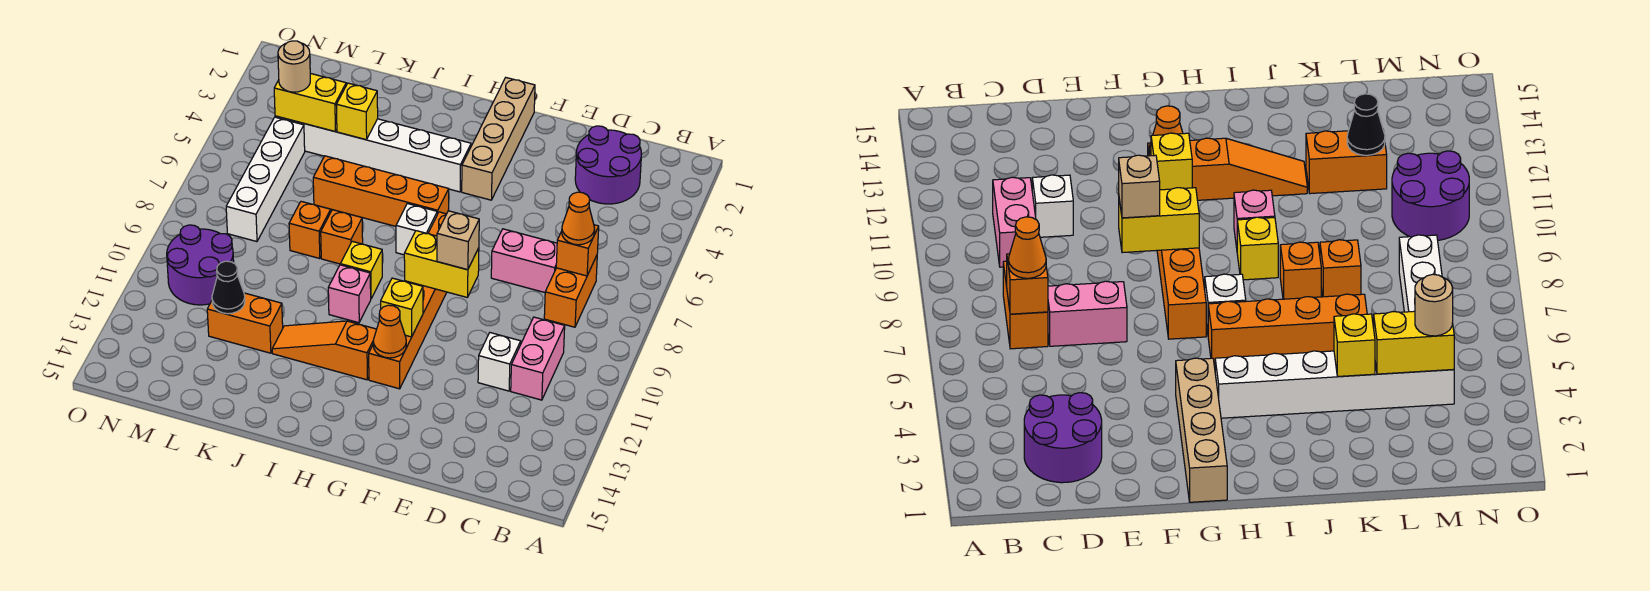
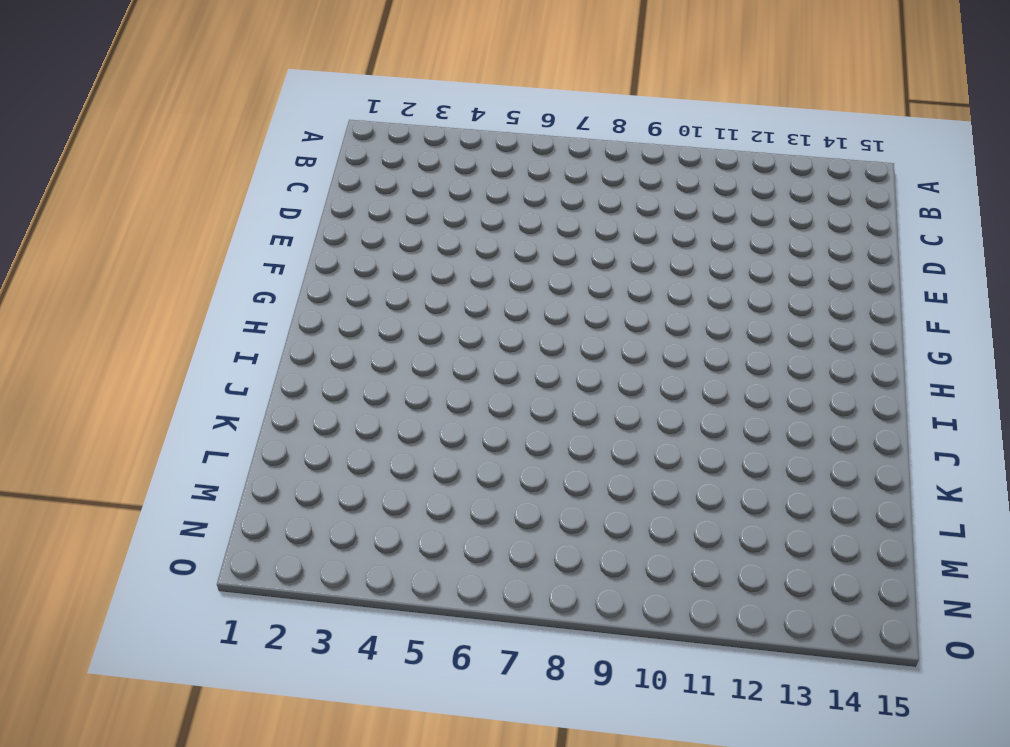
none -> purple round brick C2:D3 level 1
none -> orange brick C7:C8 level 1
none -> pink brick C10:C11 level 1

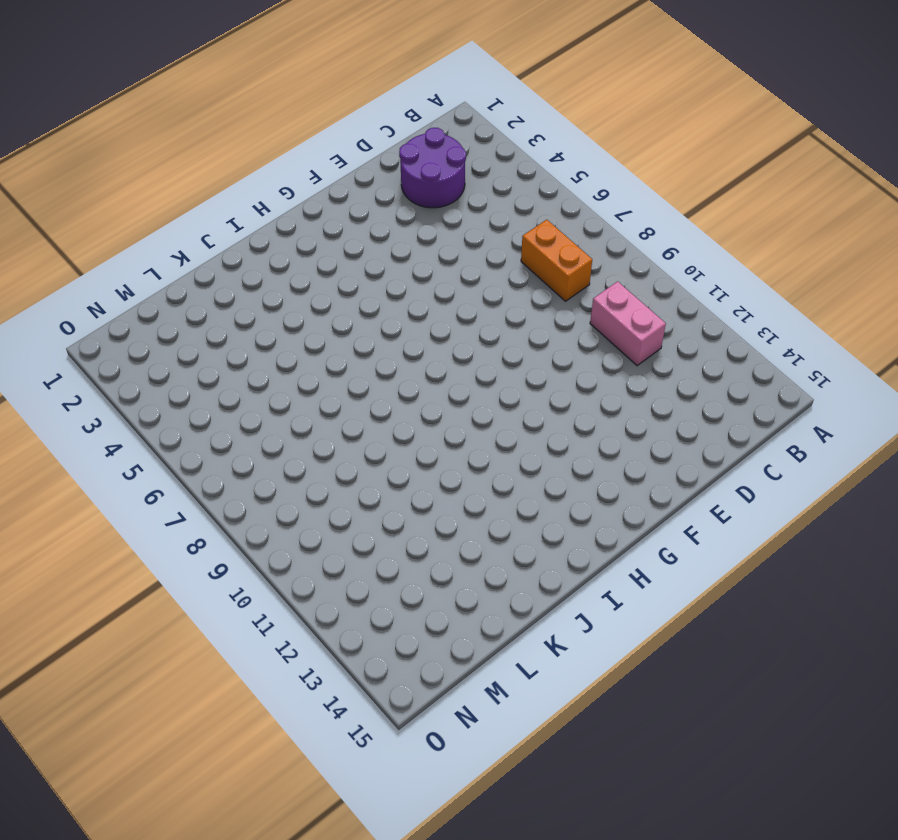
none -> pink brick D7:E7 level 1
none -> white brick D11 level 1
none -> tan brick G1:G4 level 1

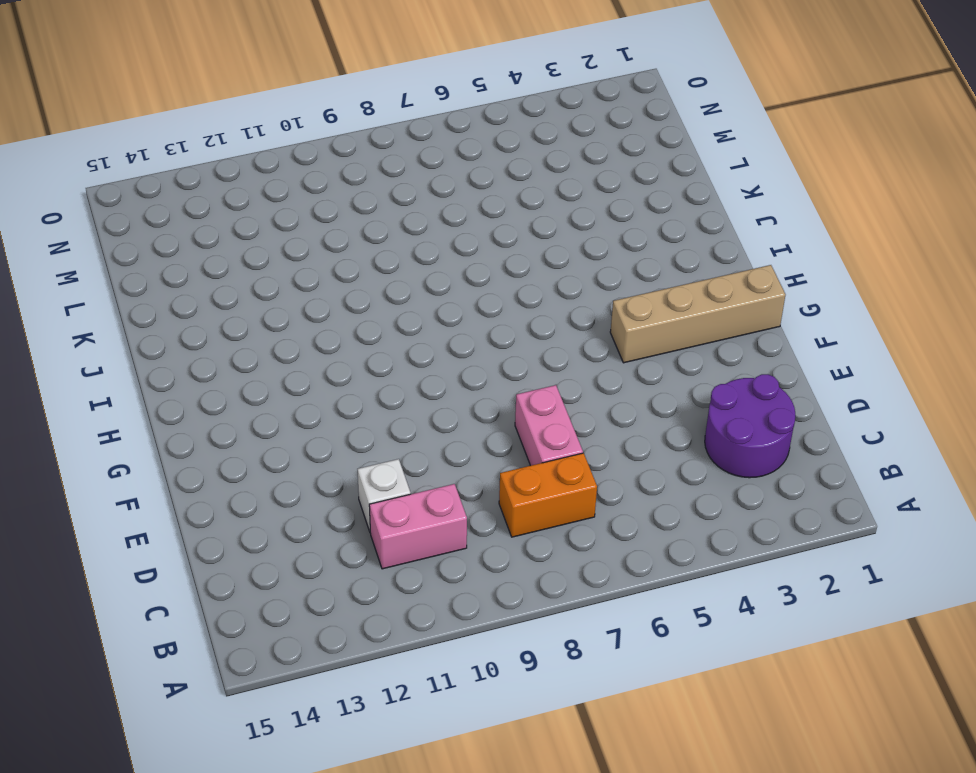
none -> orange brick G7:G12 level 1
none -> white brick H4:M4 level 1
none -> orange brick H6:K6 level 1

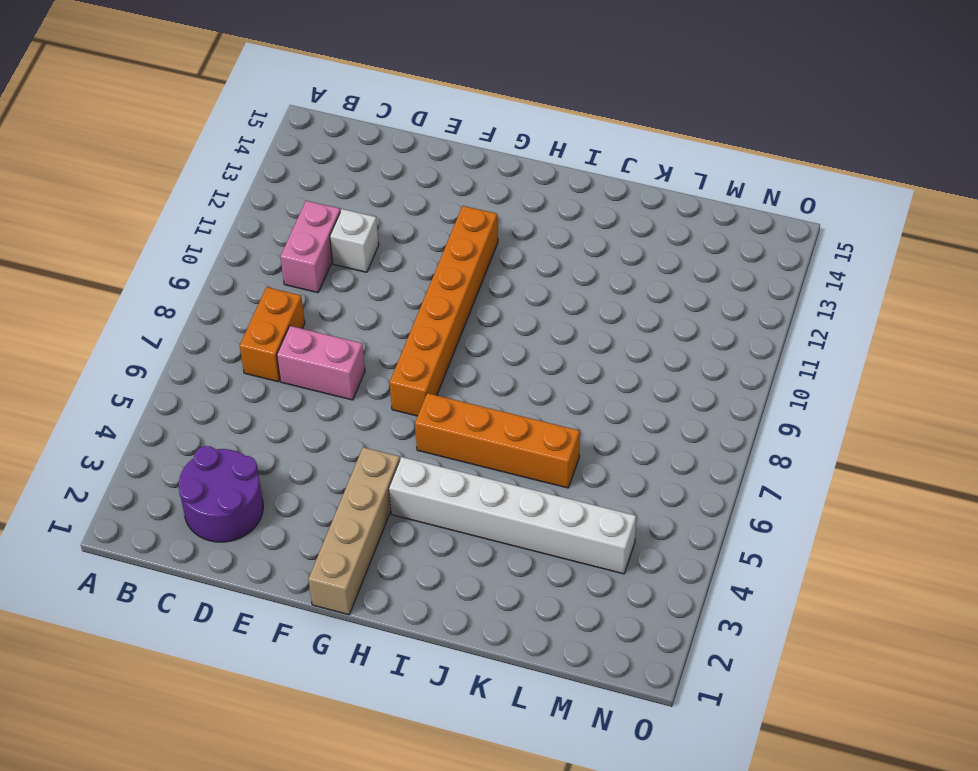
none -> white brick H7 level 1
none -> orange slope H12:J12 level 1 top H
none -> yellow brick I9 level 1

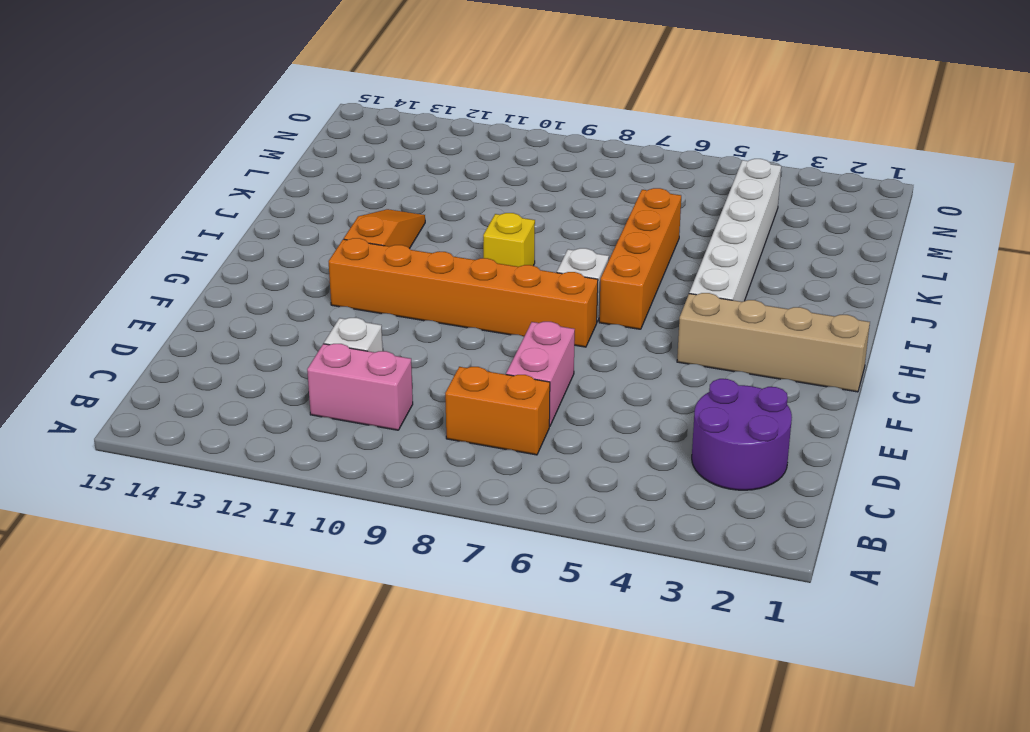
none -> pink brick I10 level 1
none -> orange brick J8 level 1
none -> orange brick K8 level 1

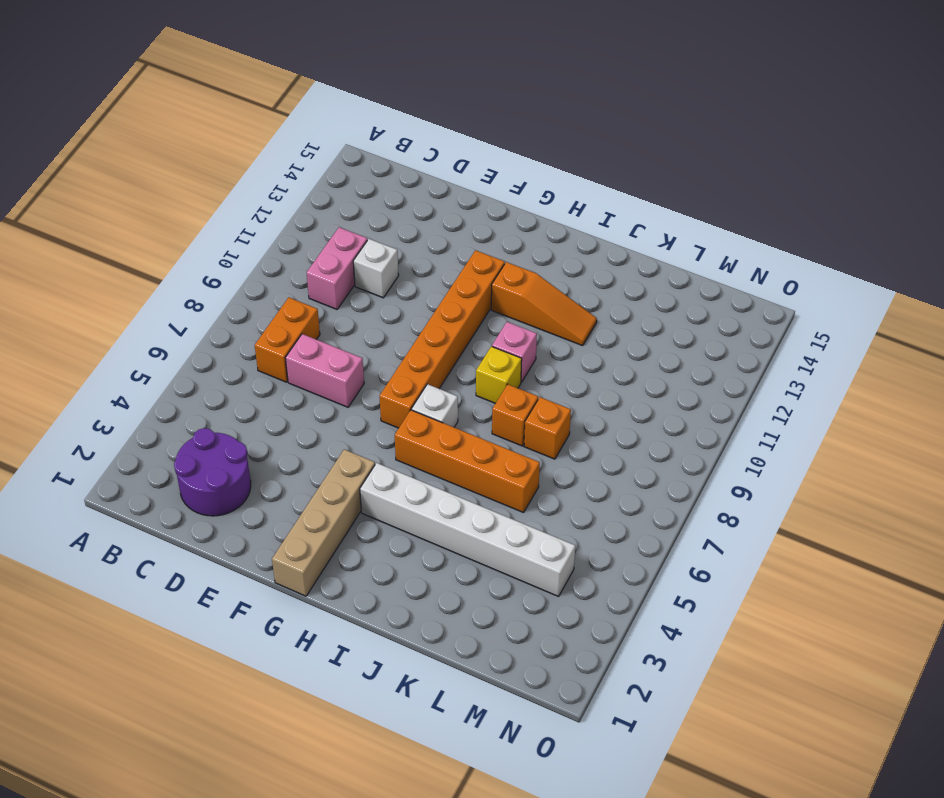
none -> orange brick K12:L12 level 1
none -> white brick M5:M8 level 1
none -> purple round brick M10:N11 level 1

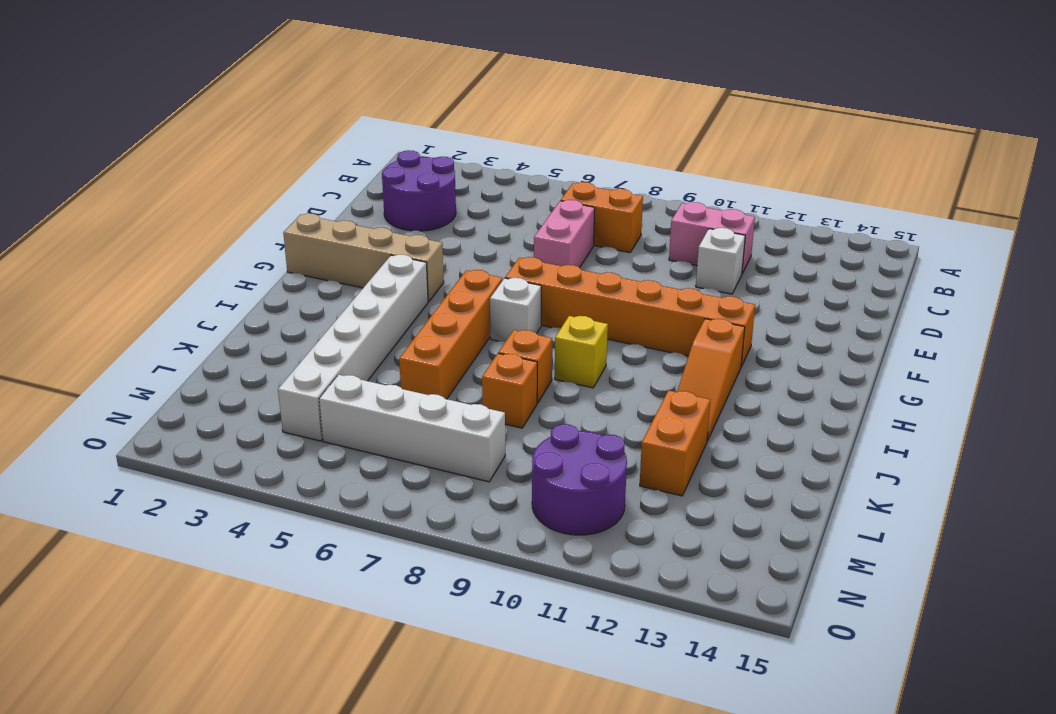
none -> pink brick I10 level 1
none -> orange brick C7 level 2
none -> yellow brick F9:G9 level 2

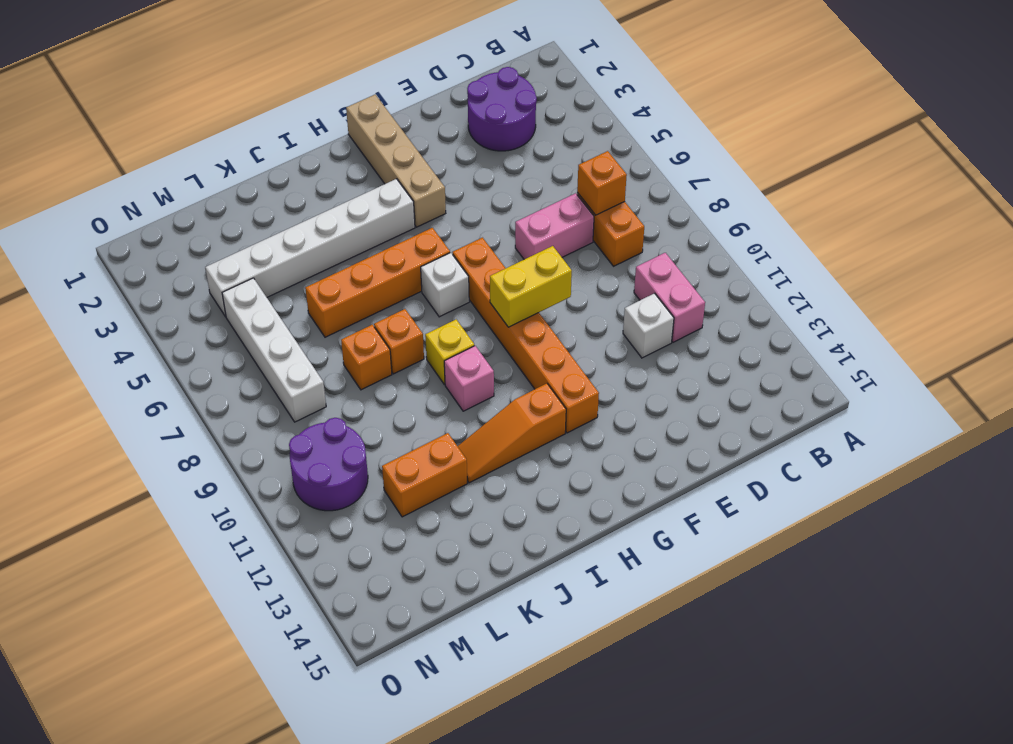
none -> yellow brick G11 level 2
none -> orange cone G12 level 2
none -> yellow brick K4 level 2

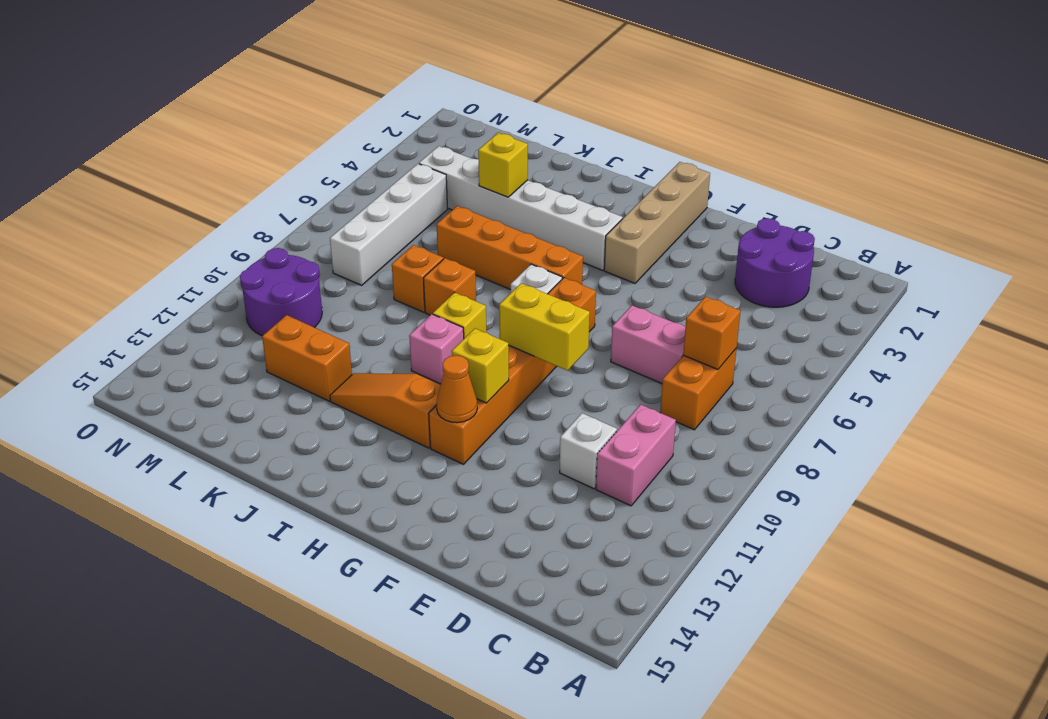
none -> yellow brick L4:M4 level 2
none -> black cone L12 level 2
none -> orange cone C7 level 3

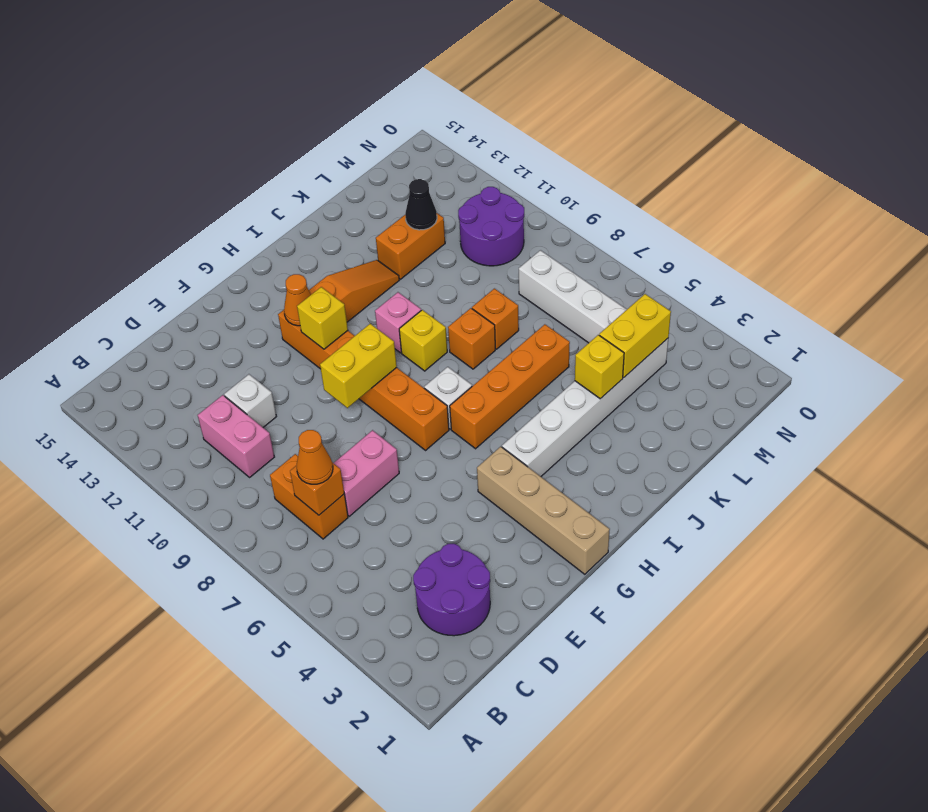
none -> tan brick F9 level 3
none -> tan round brick M4 level 3

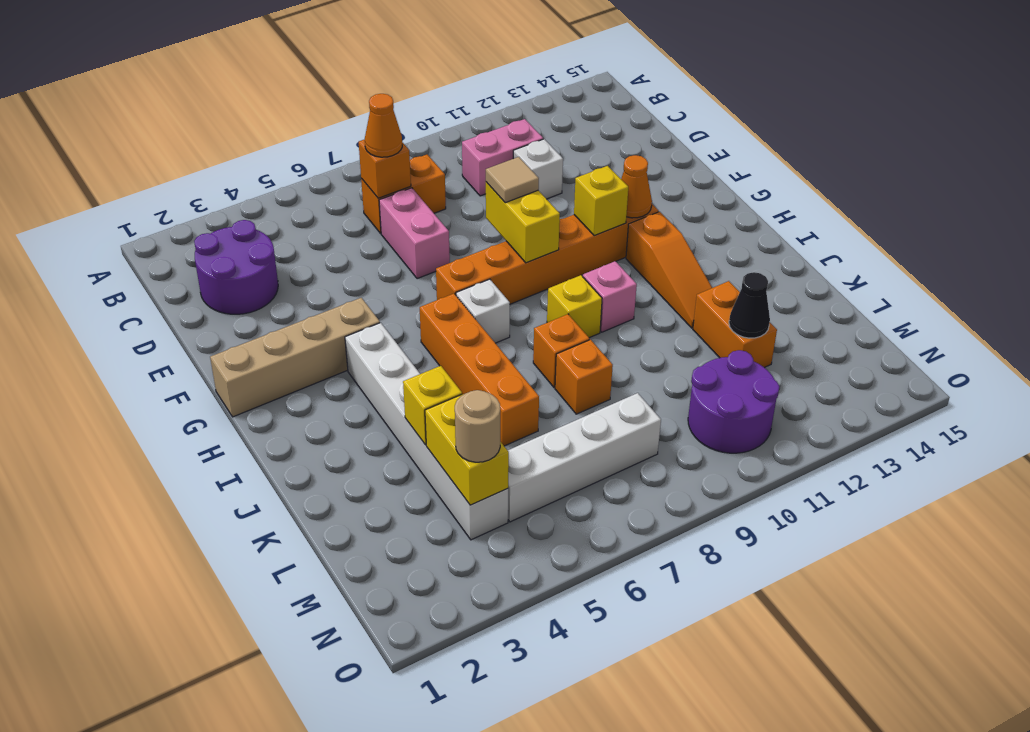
tan tile F9 level 3 -> tan brick F9 level 3

